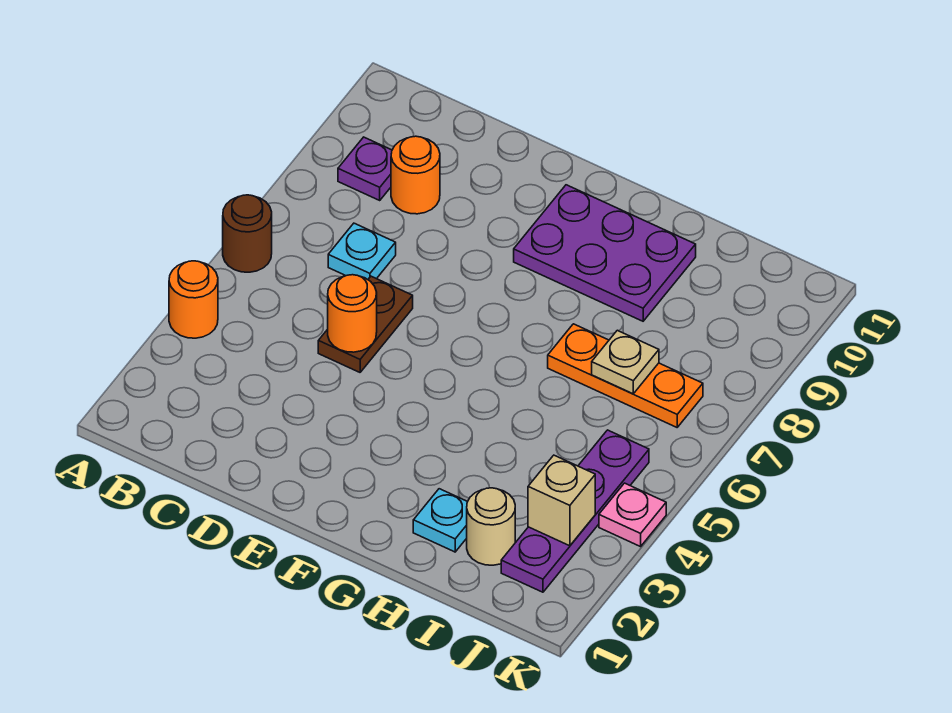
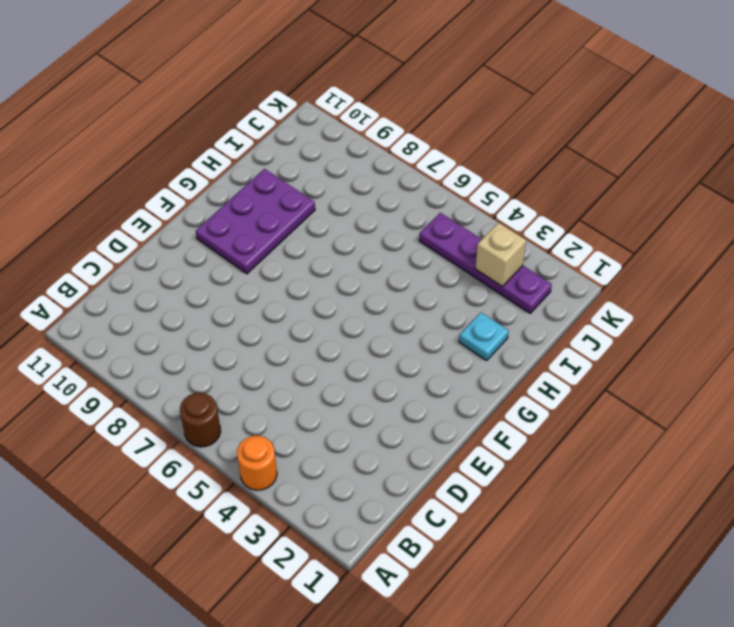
none -> purple plate B9 level 1
none -> cyan plate C7 level 1
none -> orange round brick C9 level 1

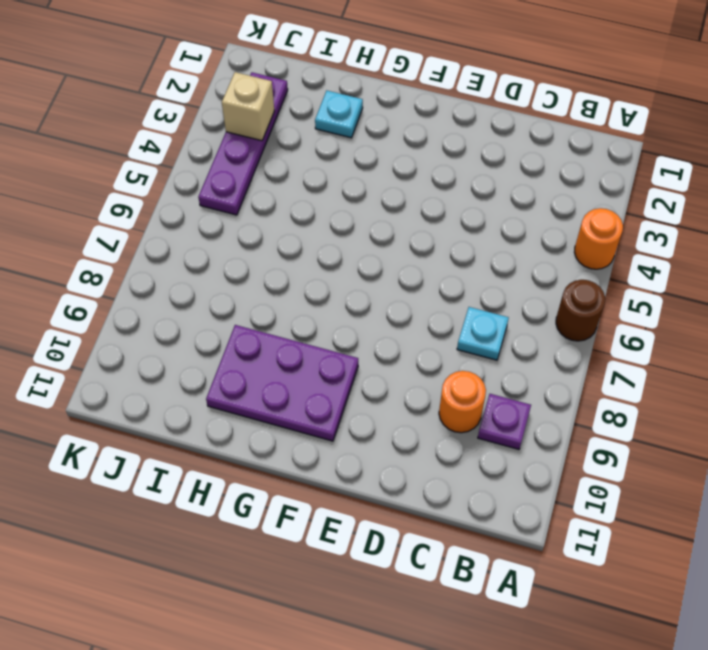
none -> brown plate D5:D6 level 1
none -> orange plate H7:J7 level 1
none -> tan round brick I2 level 1

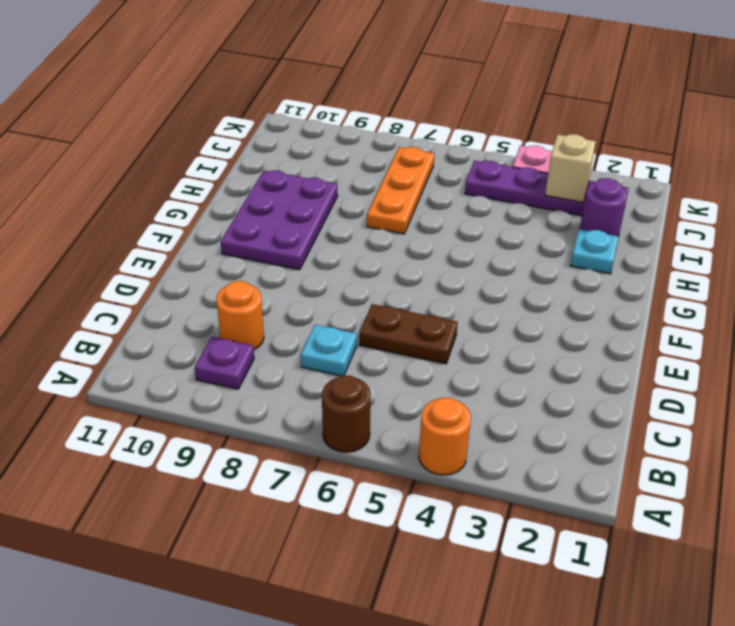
purple round brick I2 level 1 -> tan round brick I2 level 1
none -> orange round brick D5 level 2
none -> tan plate I7 level 2

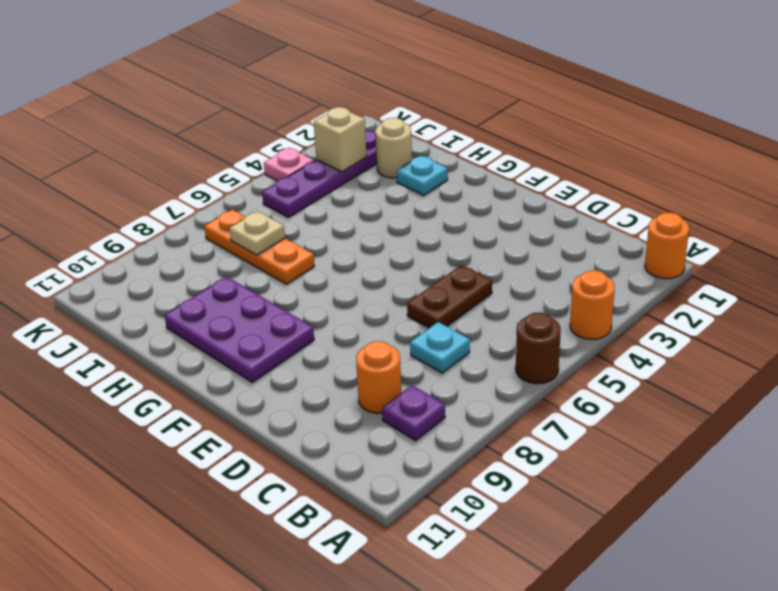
orange round brick A1 level 1 -> orange round brick D5 level 2

